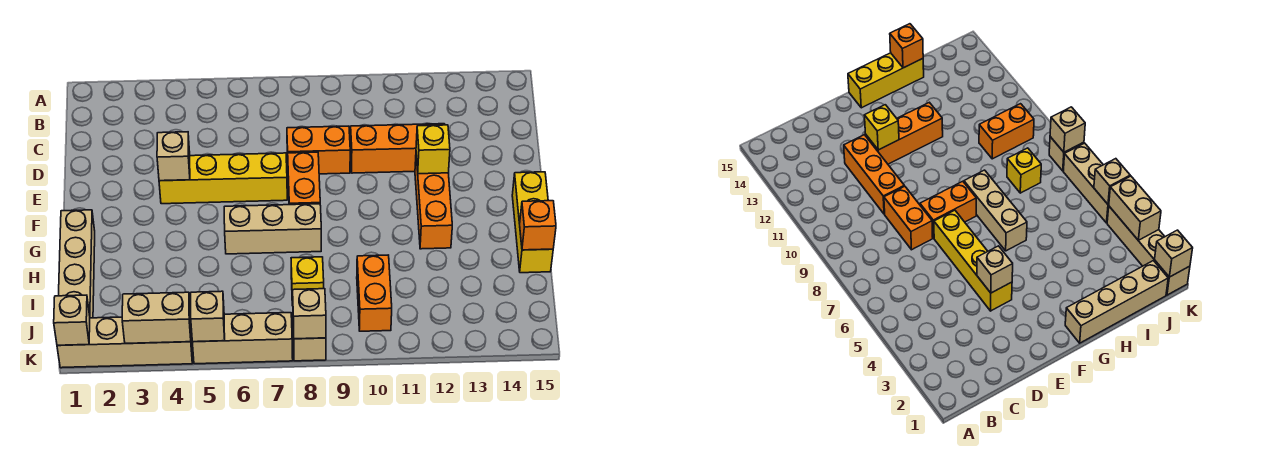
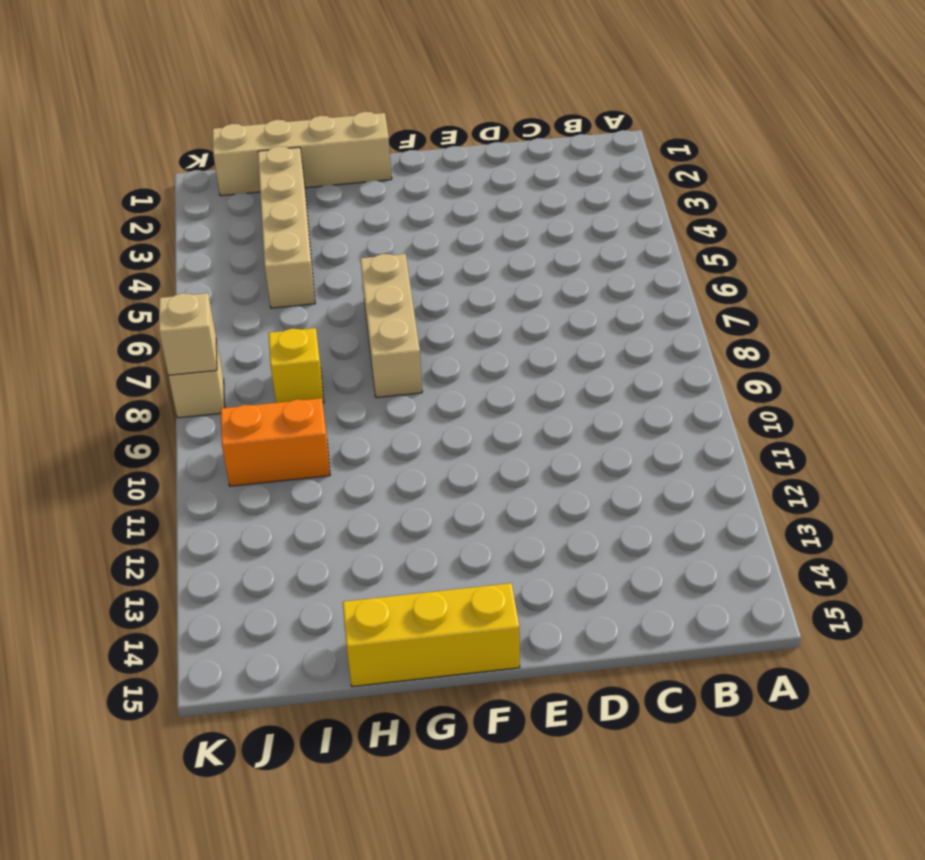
tan brick I2:I5 level 1 -> tan brick K1:K4 level 1
none -> orange brick D8:D9 level 1
none -> orange brick D10:D12 level 1
none -> yellow brick E4:E7 level 1

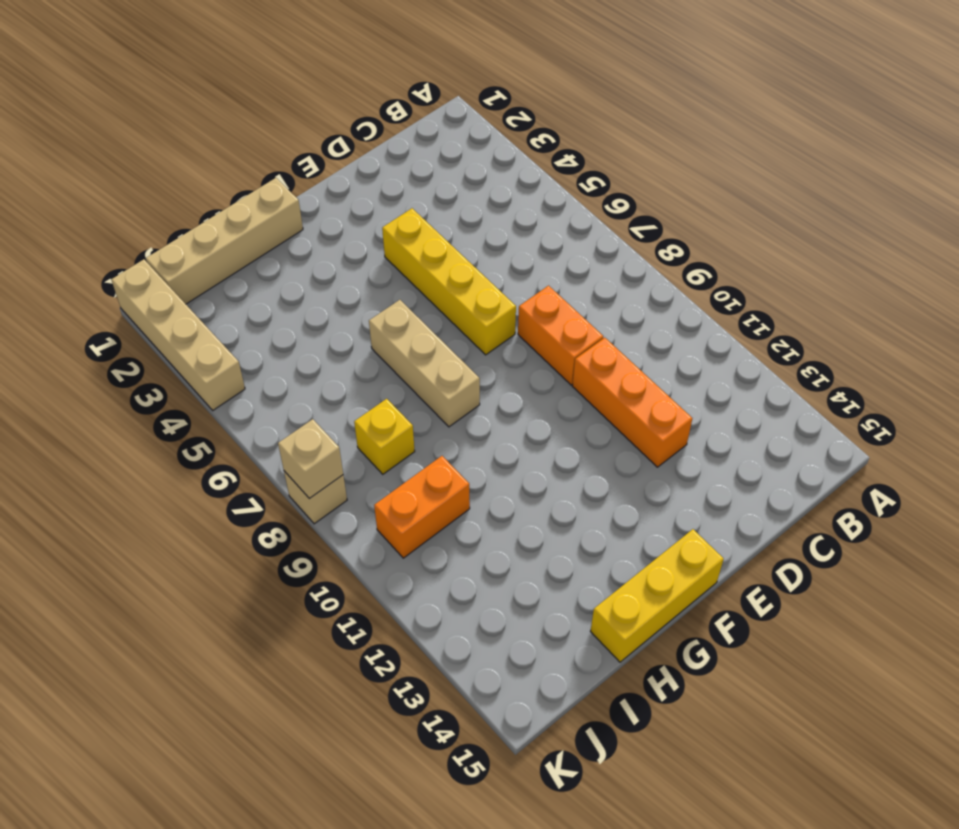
none -> orange brick E8:F8 level 1
none -> orange brick E12:G12 level 1
none -> tan brick K5:K7 level 1

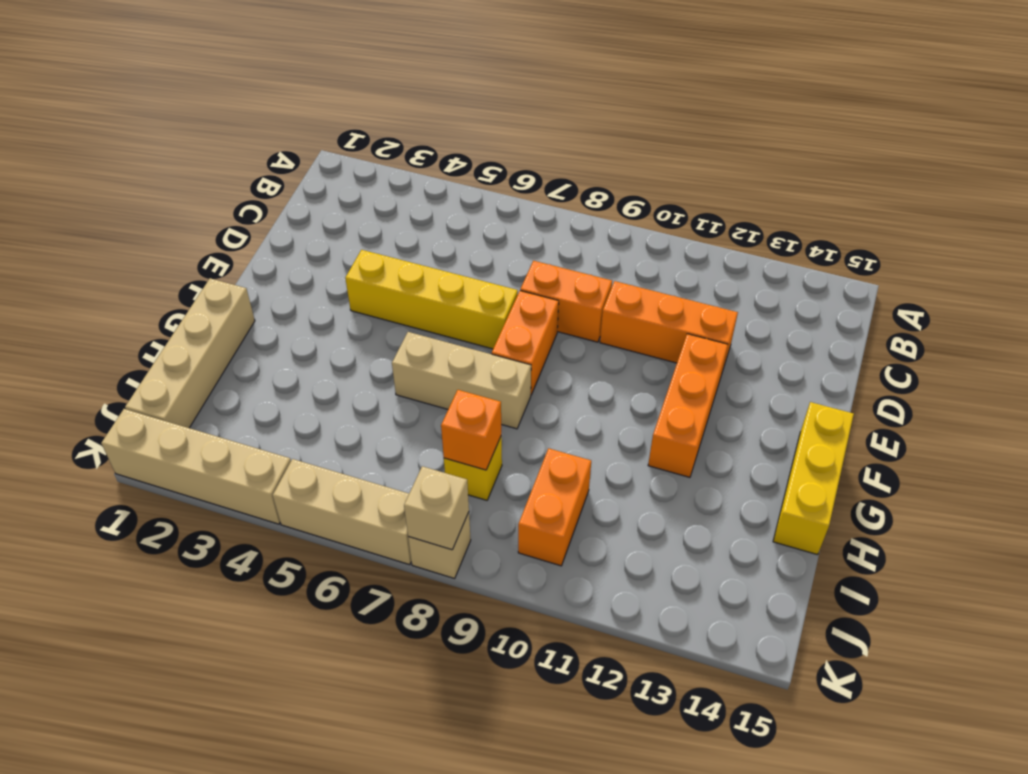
orange brick I8 level 2 -> orange brick H15 level 2
none -> tan brick E4 level 2
none -> yellow brick E12 level 2
none -> tan brick K1 level 2

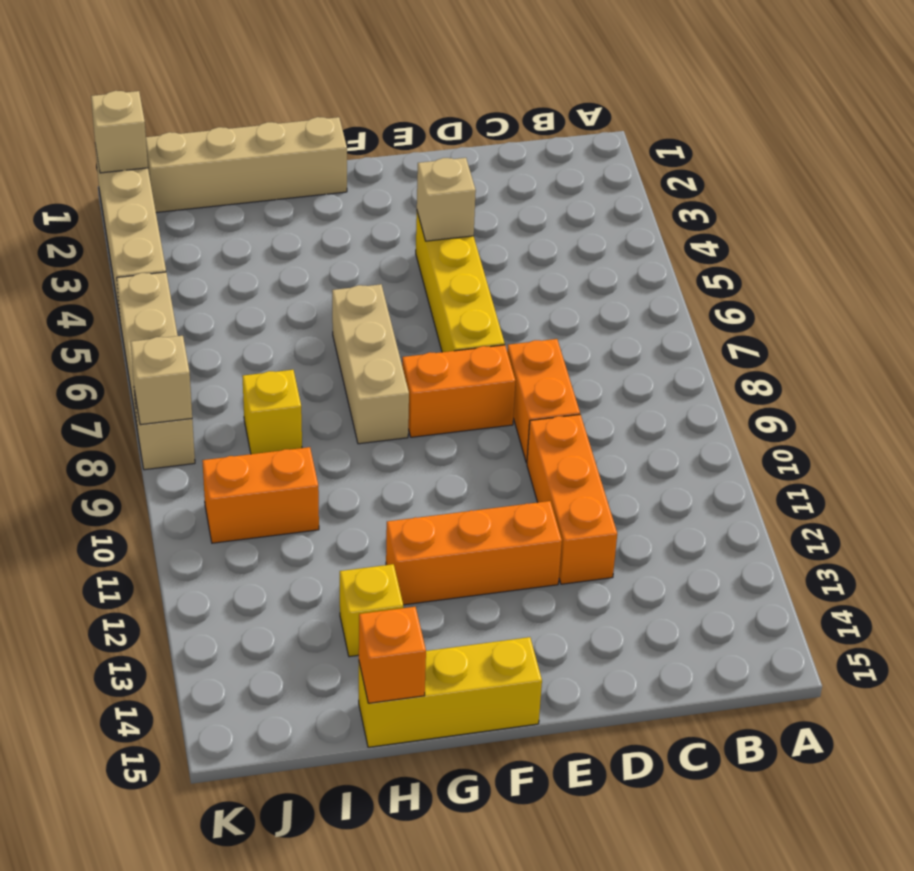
yellow brick H13 level 1 -> yellow brick E12 level 2
none -> tan brick K3:K4 level 2
none -> tan brick K5 level 2

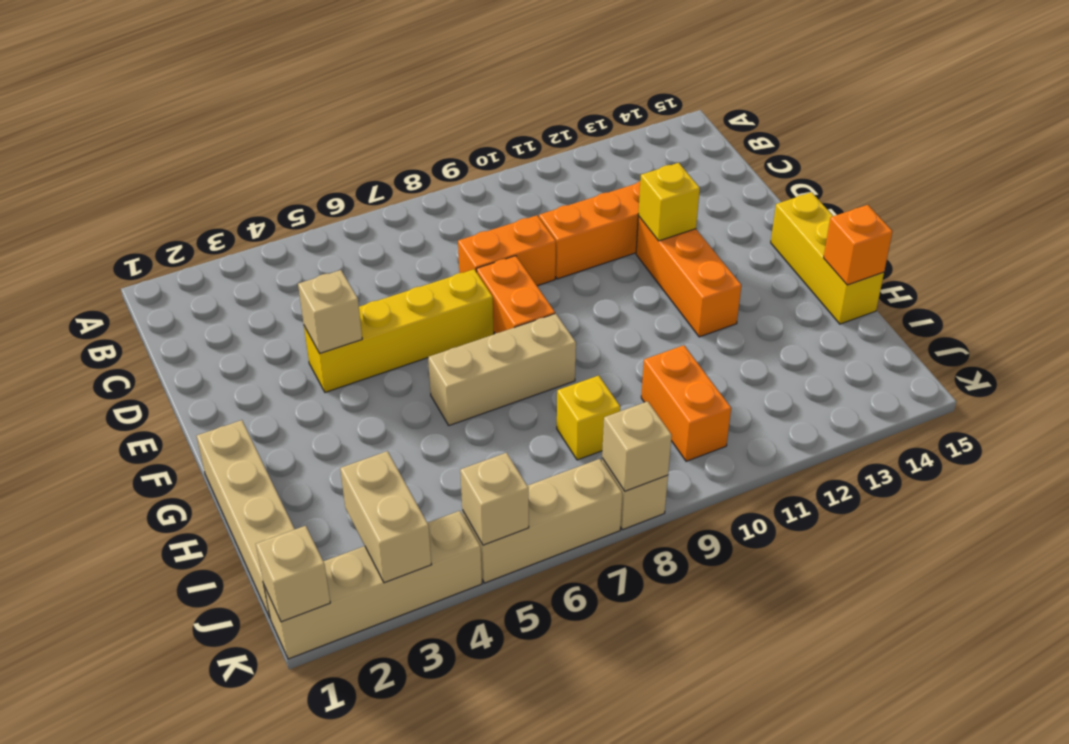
tan brick J3:K3 level 2 -> tan brick K3:K4 level 2

